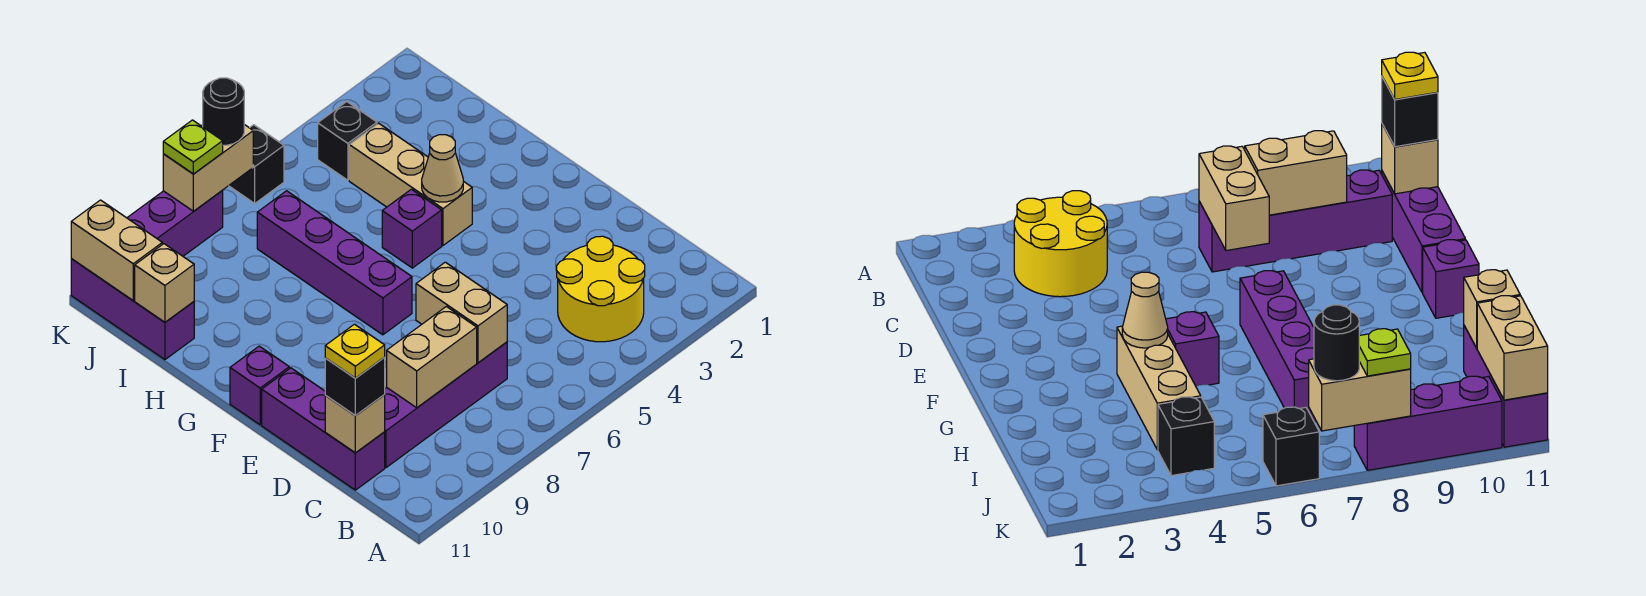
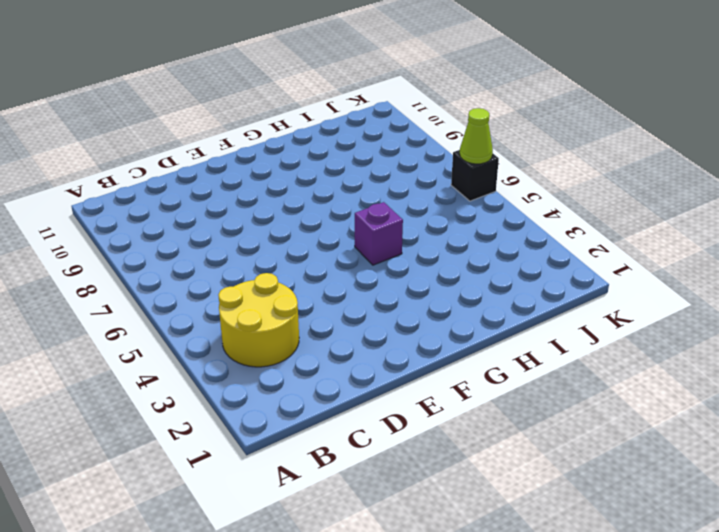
lime cone K6 level 2 -> none
none -> purple brick C7:C10 level 1
none -> purple brick C11:E11 level 1
none -> purple brick F7:I7 level 1

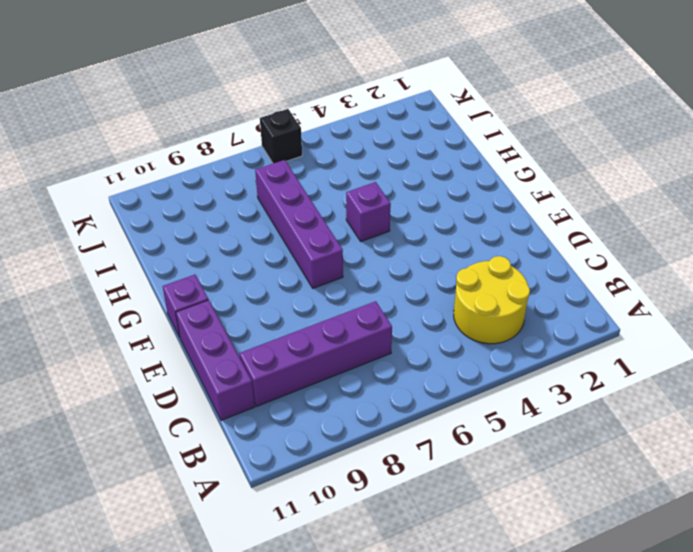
none -> tan brick G4:I4 level 1
none -> purple brick I11:K11 level 1
none -> black brick J4 level 1

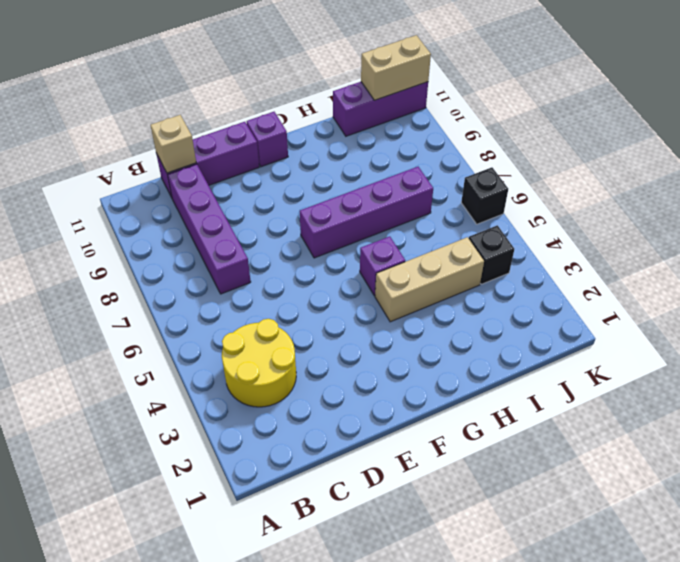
none -> purple brick K8:K10 level 1
none -> tan brick C7:D7 level 2
none -> tan brick C8:C9 level 2

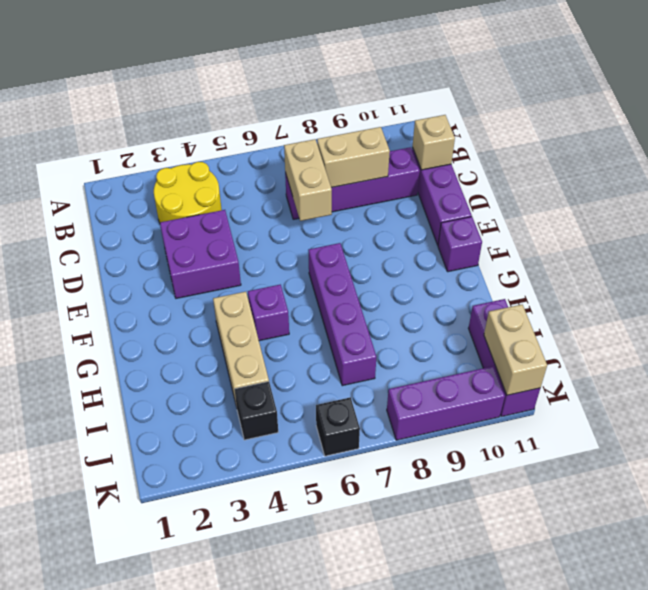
purple brick D3:E4 level 1 -> none
none -> tan cone G4 level 2
none -> tan brick I11 level 2
none -> tan brick K7:K8 level 2

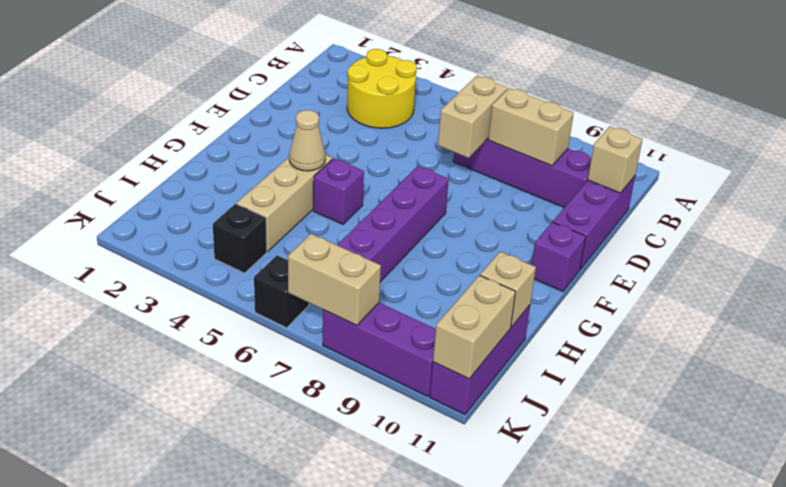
none -> black brick C11 level 3
none -> black round brick K7 level 3
none -> lime plate K8 level 3

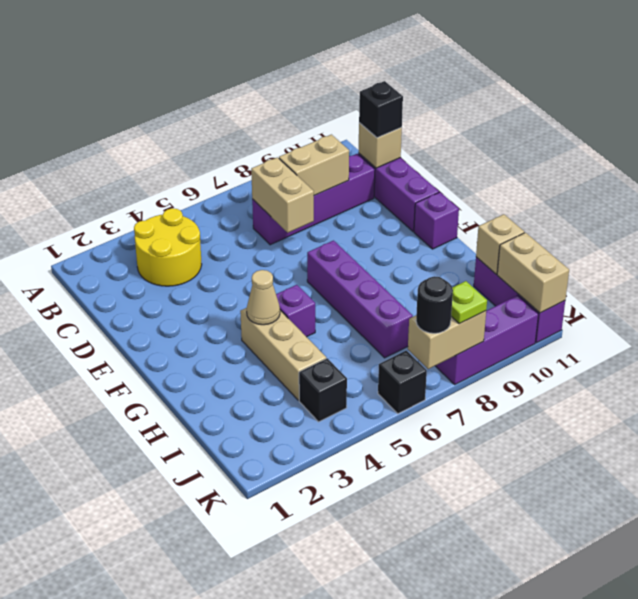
none -> yellow plate C11 level 4

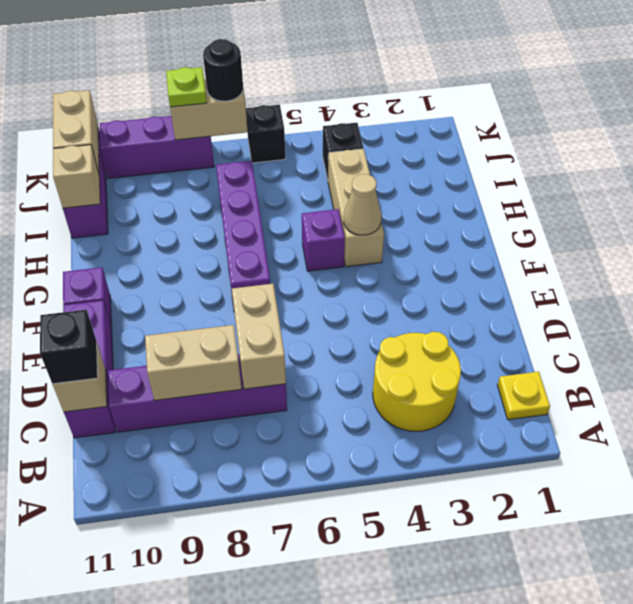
yellow plate B1 level 1 -> yellow plate C11 level 4

